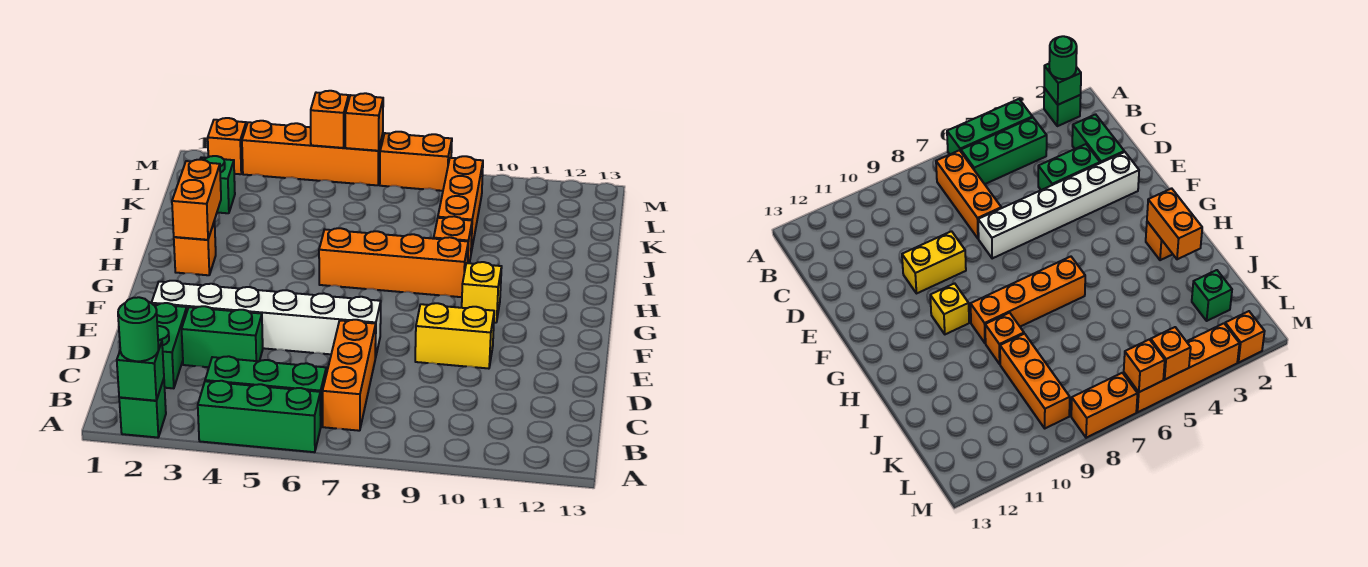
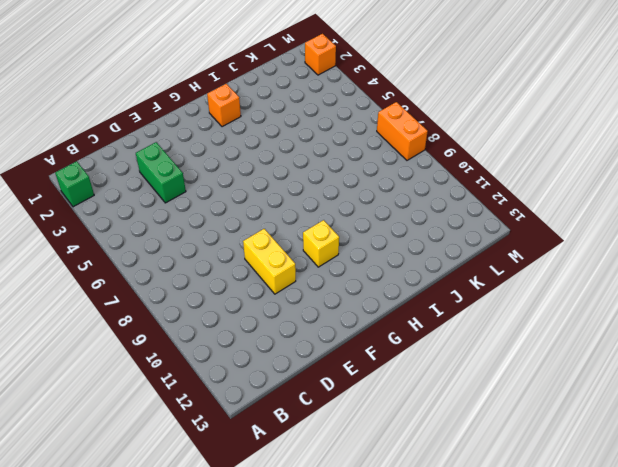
none -> green brick A4:A6 level 1
none -> green brick B4:B6 level 1
none -> orange brick B7:D7 level 1

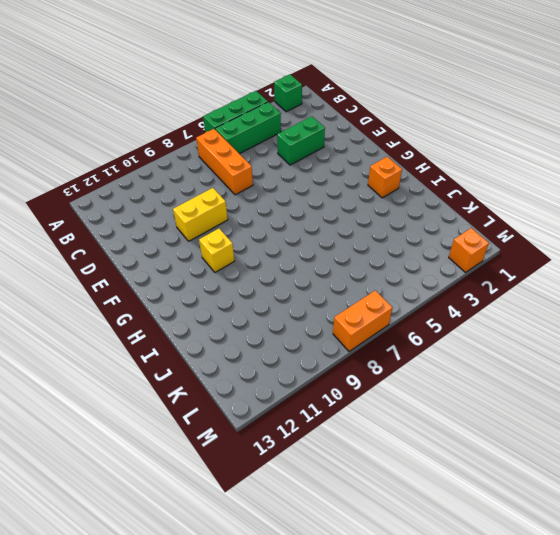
none -> green brick C2:D2 level 1
none -> white brick E2:E7 level 1
none -> orange brick H6:H9 level 1

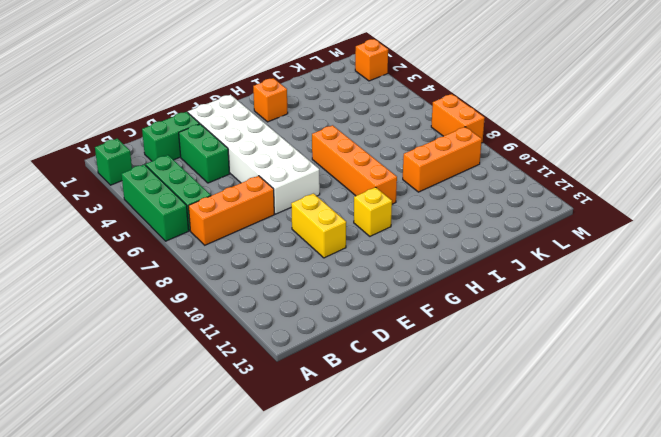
white brick E2:F7 level 1 -> white brick E2:E7 level 1
none -> orange brick I9 level 1
none -> green brick K2 level 1
none -> orange brick M3:M6 level 1

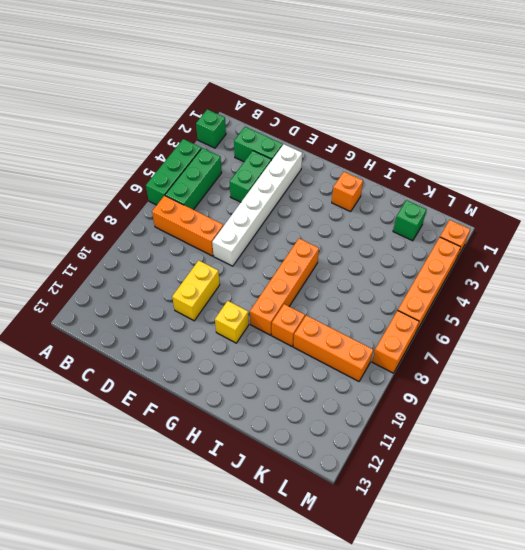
none -> green brick A2 level 2
none -> orange brick H2:I2 level 2
none -> orange brick M5 level 2

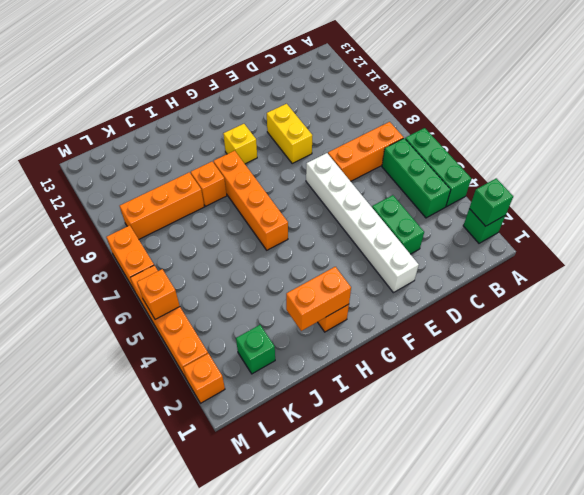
none -> green brick C2:D2 level 1
none -> orange brick M6 level 2
none -> green round brick A2 level 3

